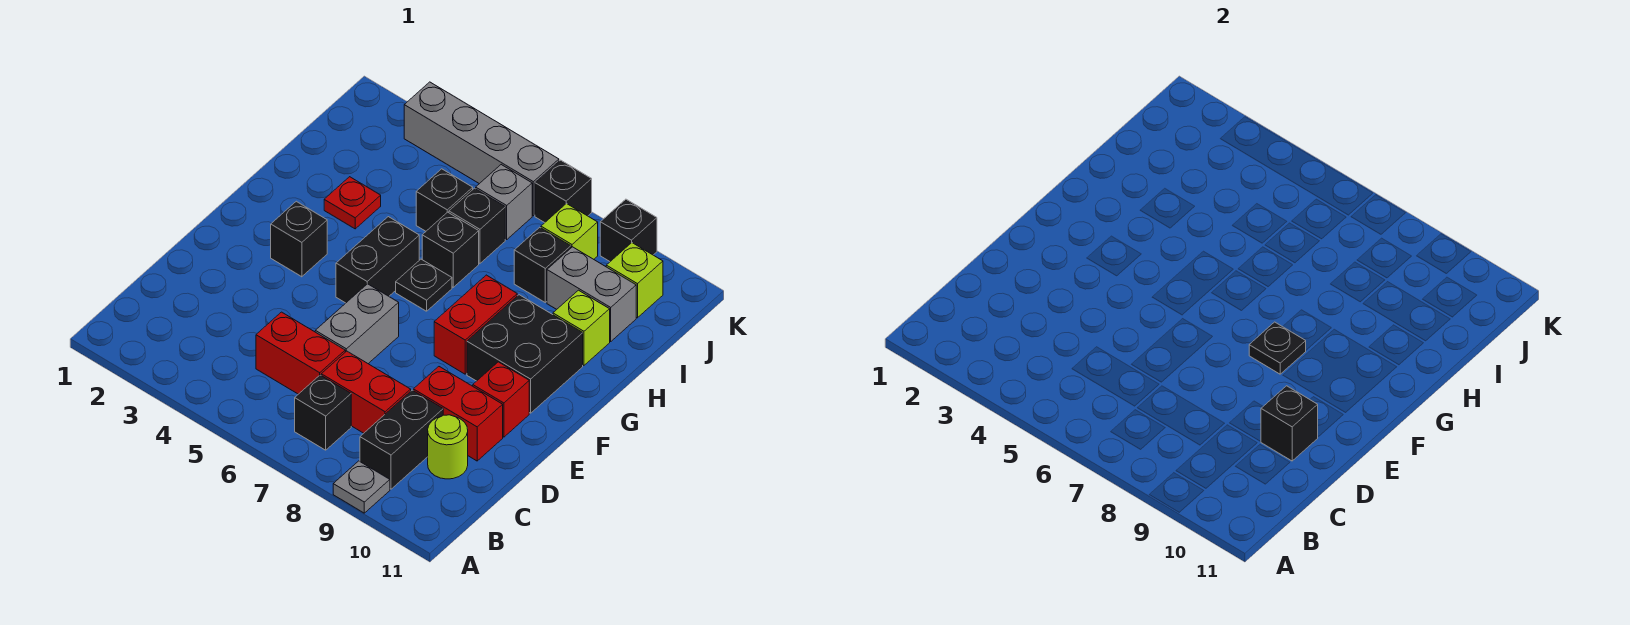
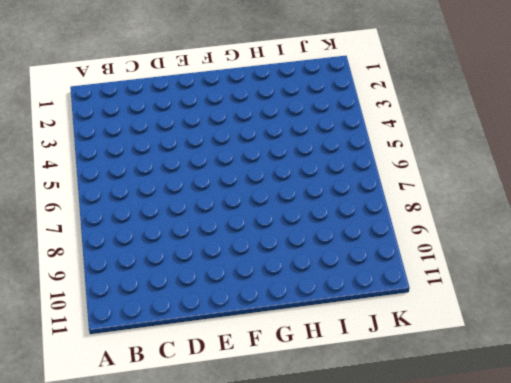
none -> grey plate A9 level 1
none -> black brick B7 level 1
none -> black brick B9:C9 level 1

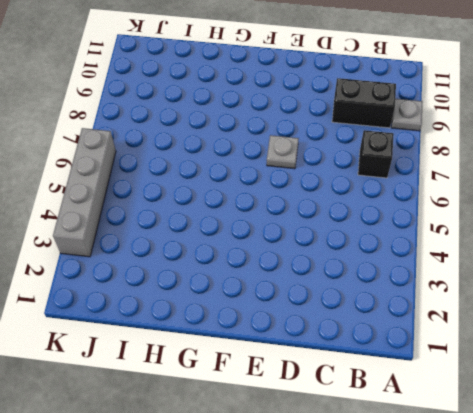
grey plate E7 level 1 -> none
none -> red brick C5:C6 level 1
none -> red brick C7:C8 level 1
none -> lime round brick C10 level 1

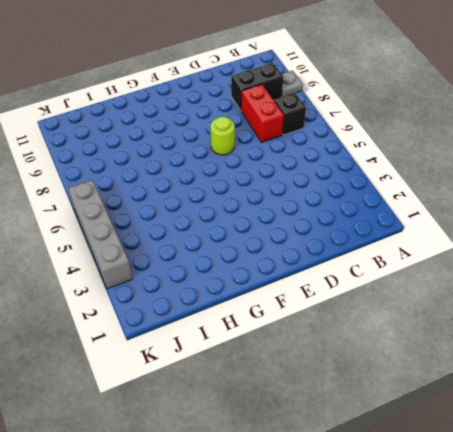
lime round brick E7 level 1 -> lime round brick C10 level 1
none -> red brick C5:C6 level 1
none -> grey brick D6:E6 level 1
none -> red brick D9:D10 level 1

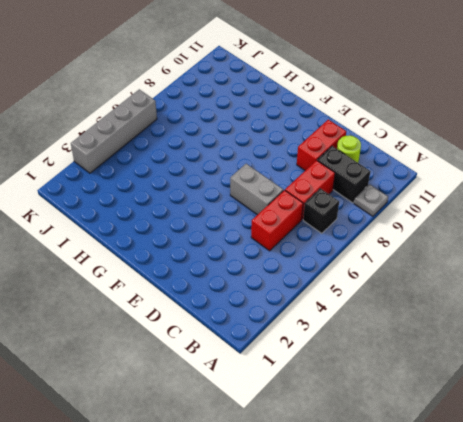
none -> red brick E10 level 1
none -> black brick F3 level 1
none -> black brick F5:G5 level 1

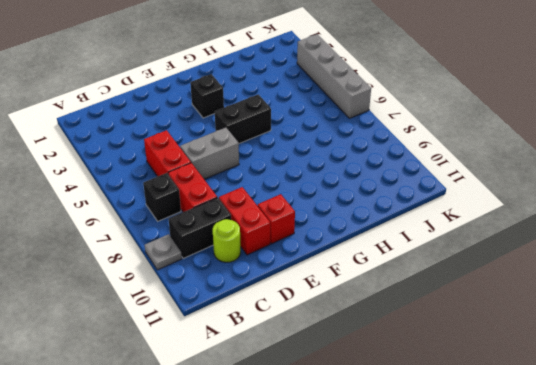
none -> red brick F8:G8 level 1
none -> black brick F9:G10 level 1
none -> black plate G6 level 1

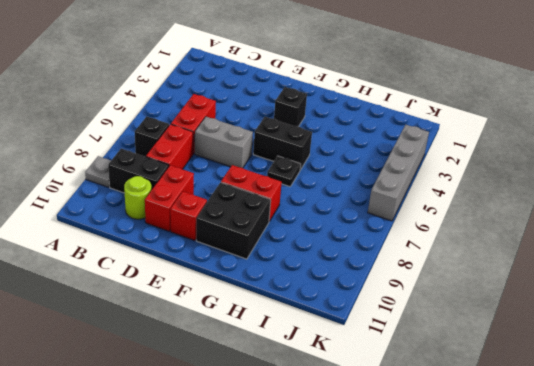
none -> red plate H3 level 1
none -> black brick H6 level 1
none -> lime brick H10 level 1

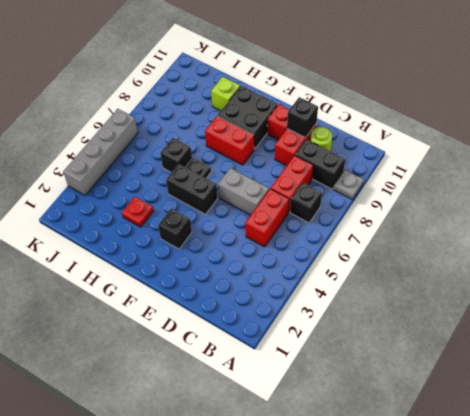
none -> black brick I5 level 1
none -> black brick I6 level 1
none -> black brick I8 level 1

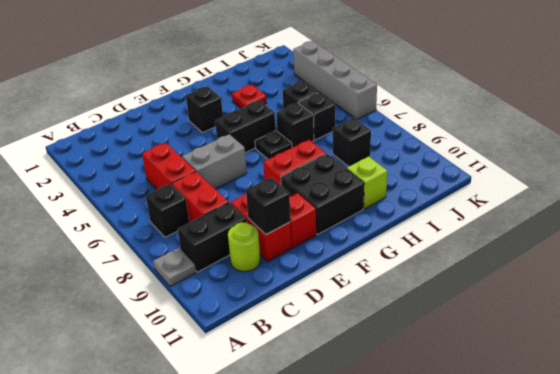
none -> grey brick I9:I10 level 1
none -> grey brick J6 level 1
none -> lime brick J8 level 1

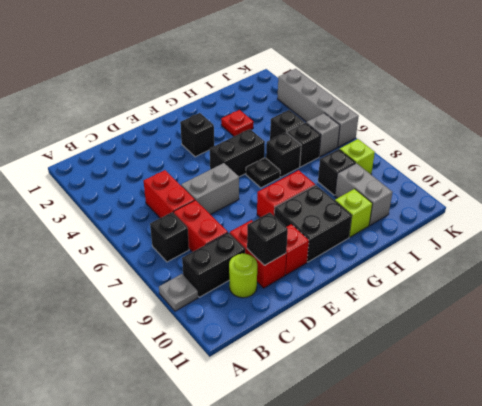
none -> lime brick J10 level 1
none -> black brick K7 level 1
none -> black brick K9 level 1

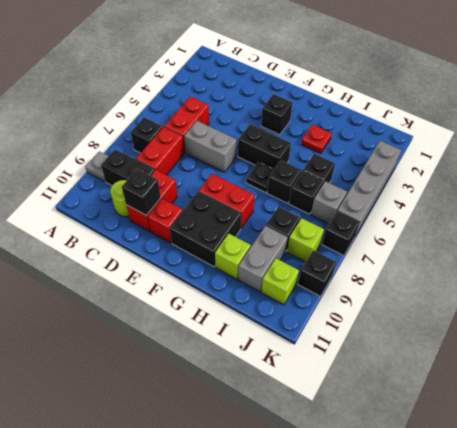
none -> black plate F8 level 2

